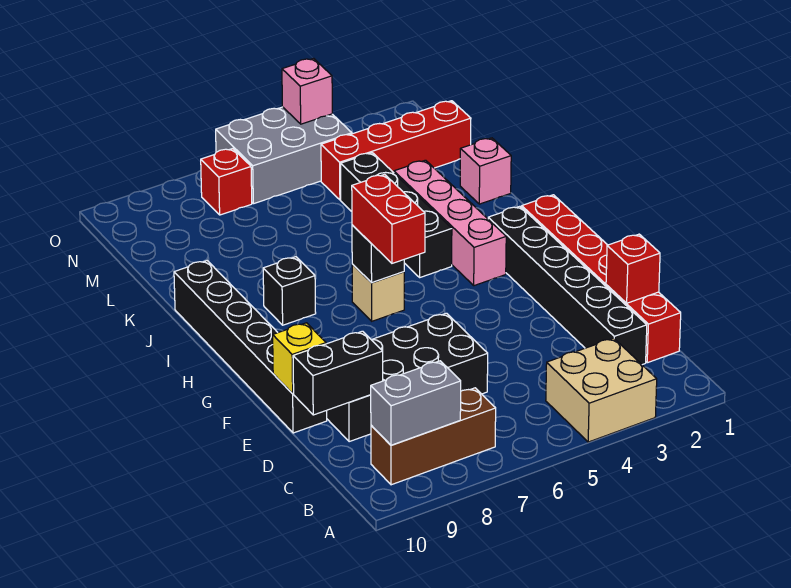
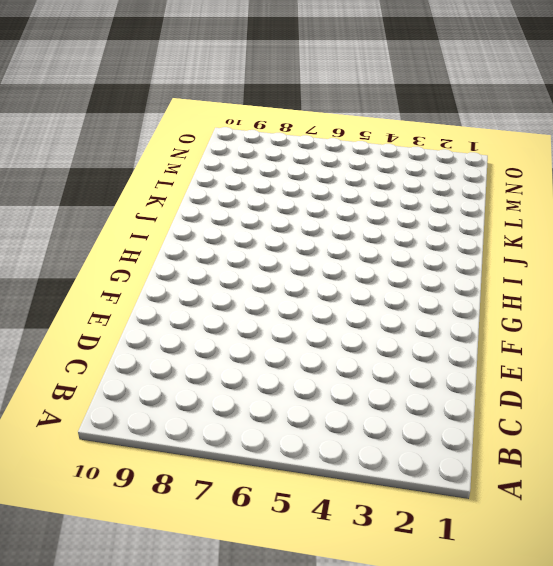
none -> tan brick A3:B4 level 1
none -> brown brick B7:B9 level 1
none -> red brick C1:H1 level 1

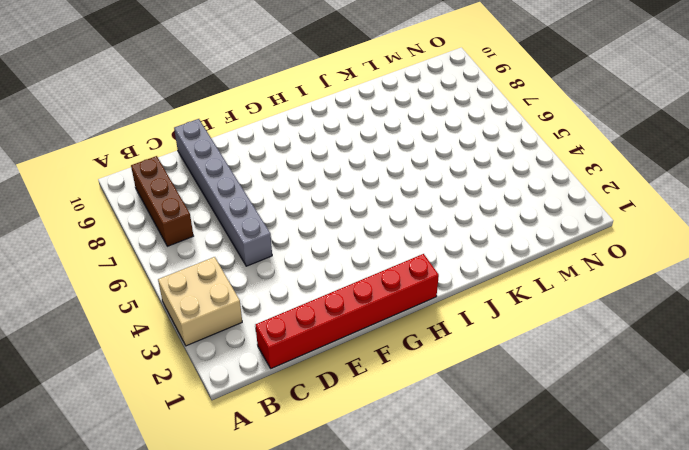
grey brick D5:D10 level 1 -> black brick D6:E9 level 1
none -> black brick C2:H2 level 1
none -> black brick E10:J10 level 1
none -> pink brick H3:K3 level 1

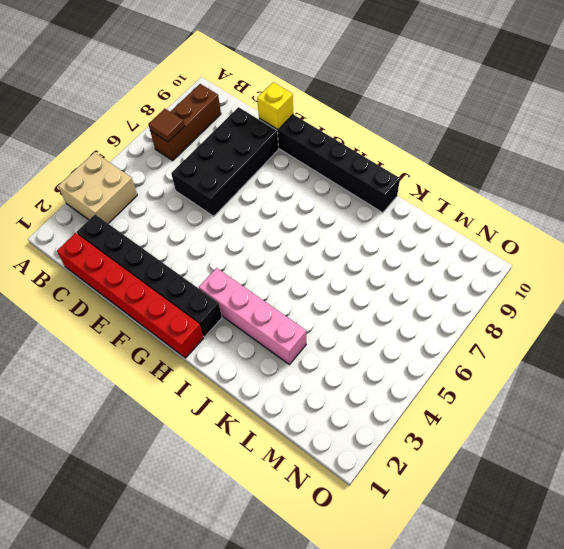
brown tile B7 level 2 -> none
none -> tan brick H6 level 1
none -> black brick I4:L4 level 1
none -> black brick I8 level 1

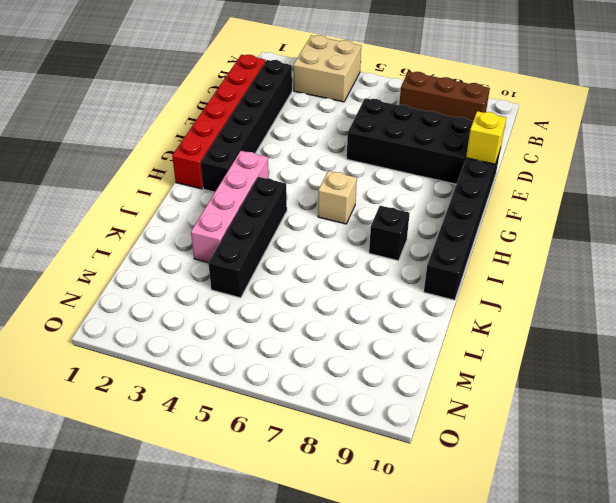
none -> pink brick K1 level 1
none -> red brick M1:M4 level 1
none -> grey brick N4:O6 level 1

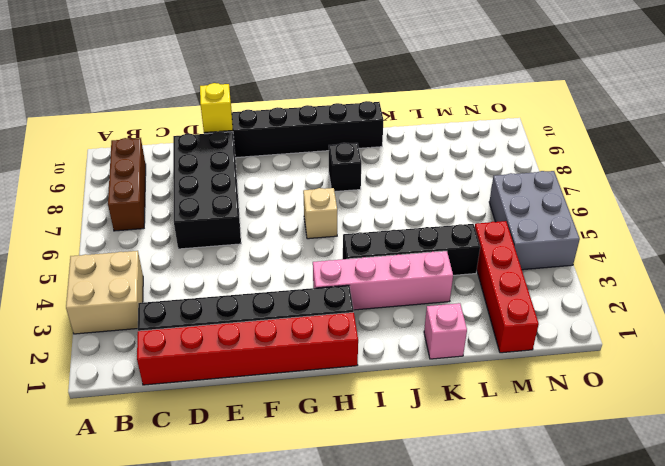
none -> red brick N7 level 1
none -> grey brick B8:B9 level 2
none -> red brick D1 level 2

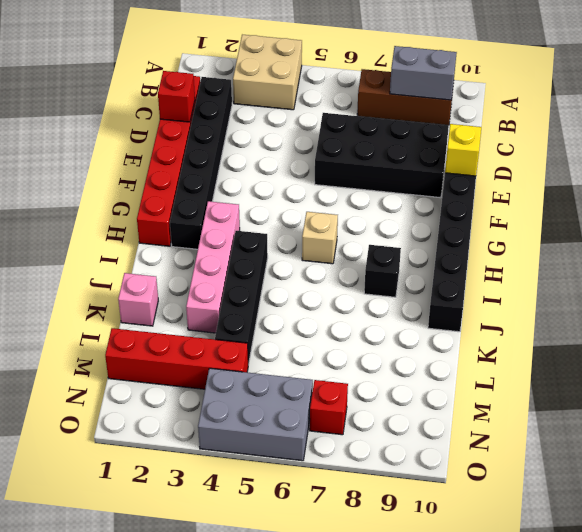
none -> black brick D9:D10 level 2
none -> black brick H6 level 2
none -> pink brick O4 level 2

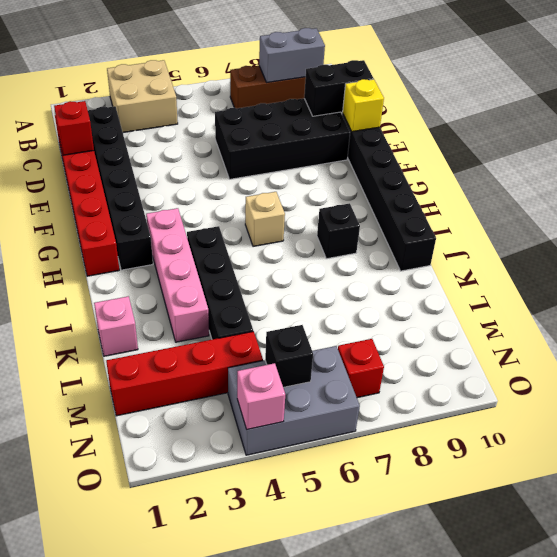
black brick N5 level 2 -> black brick H6 level 2
none -> red brick G6:H6 level 3

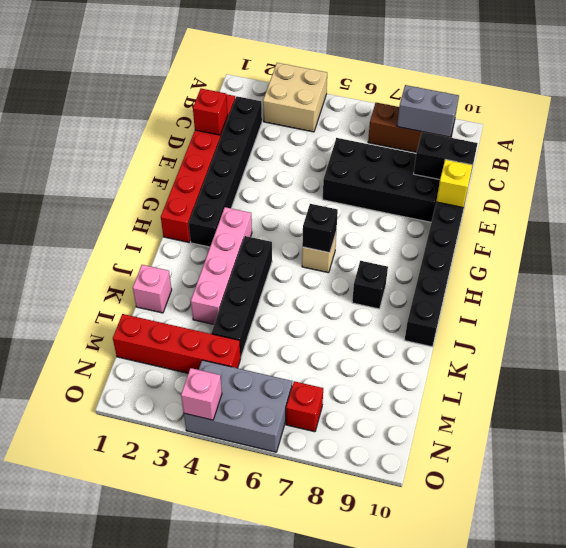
none -> red brick G6:H6 level 3

